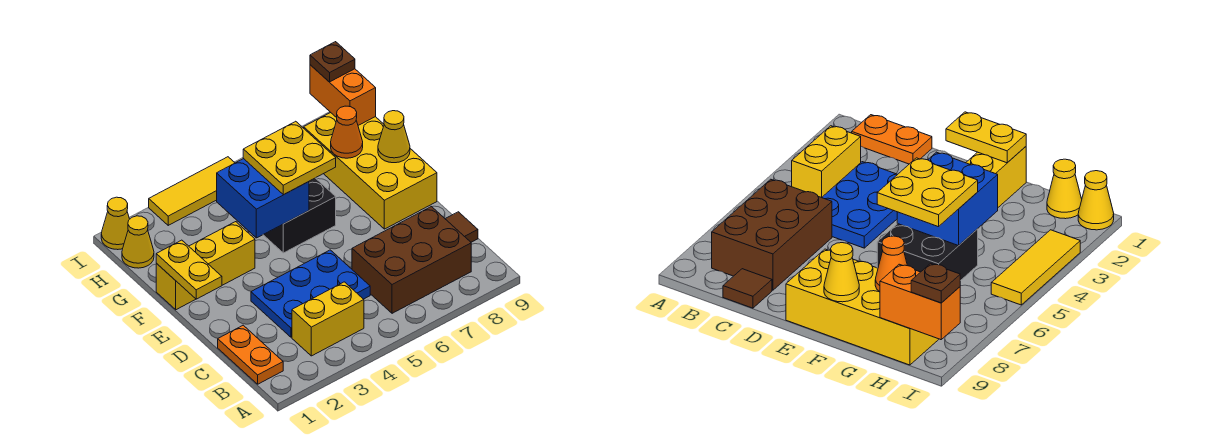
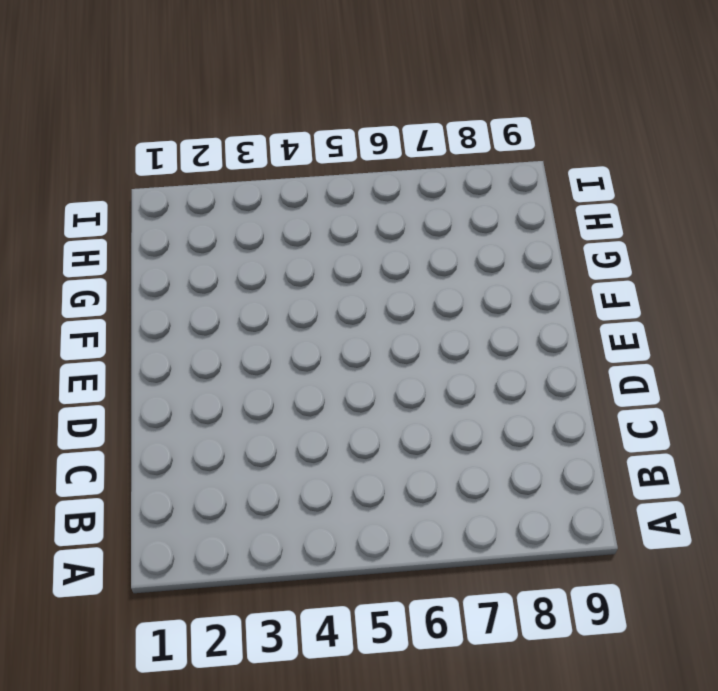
none -> orange plate B1:C1 level 1
none -> yellow brick B3:B4 level 1
none -> brown brick B6:C8 level 1

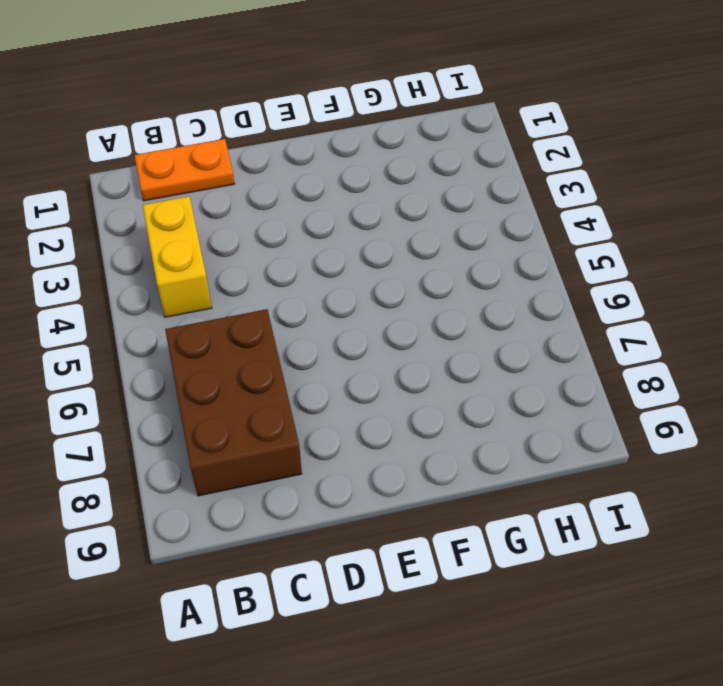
none -> blue plate C3:D5 level 1
none -> brown tile C9 level 1
none -> yellow brick E8:H9 level 1

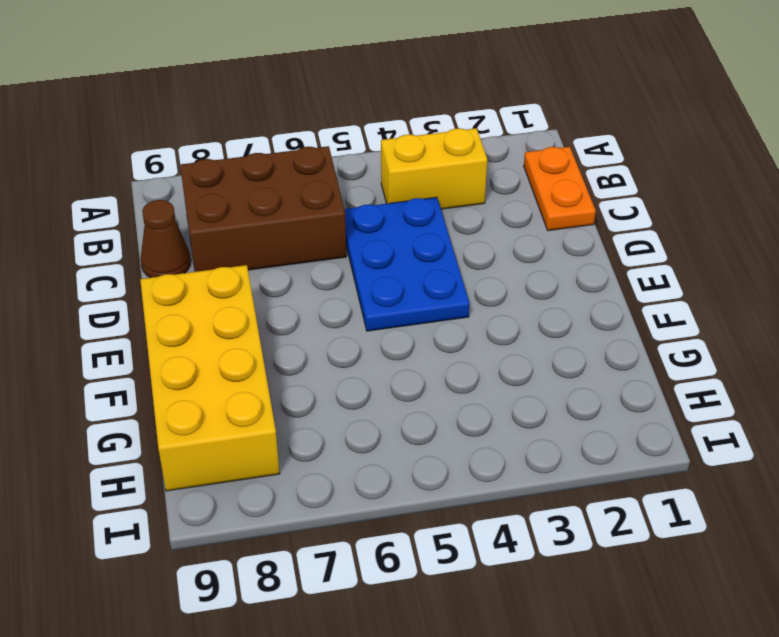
blue plate C4:E5 level 1 -> blue plate C3:D5 level 1
brown cone C9 level 1 -> brown tile C9 level 1
none -> yellow brick F1:F3 level 1
none -> black brick F5:G6 level 1
none -> yellow cone H1 level 1

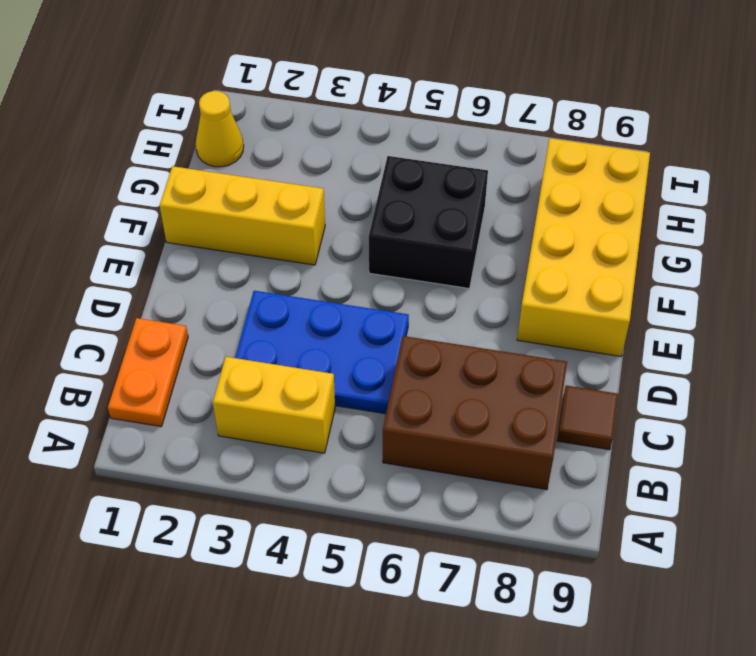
none -> yellow cone I1 level 1
none -> yellow tile I3:I5 level 1
none -> yellow plate E1:F1 level 2

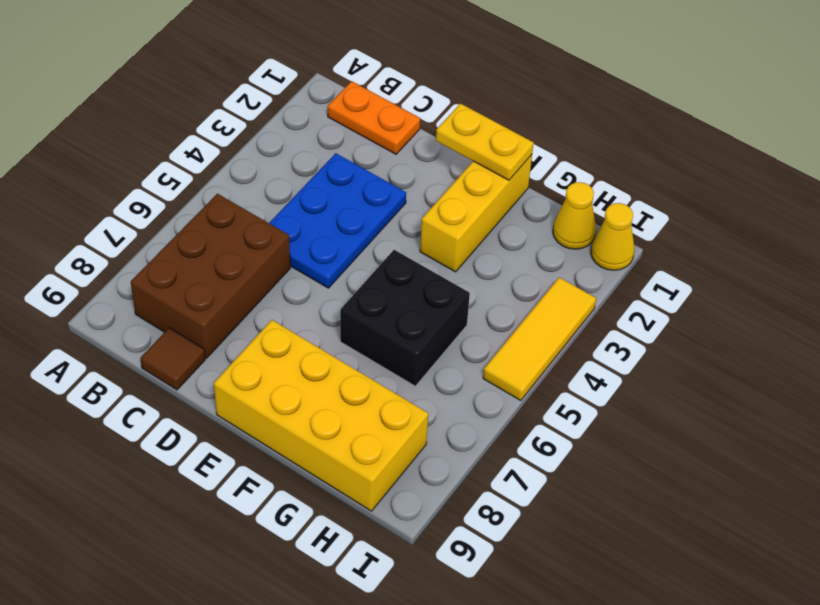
none -> yellow brick B3:B4 level 1
none -> blue brick F4:G5 level 2
none -> yellow cone F9 level 2

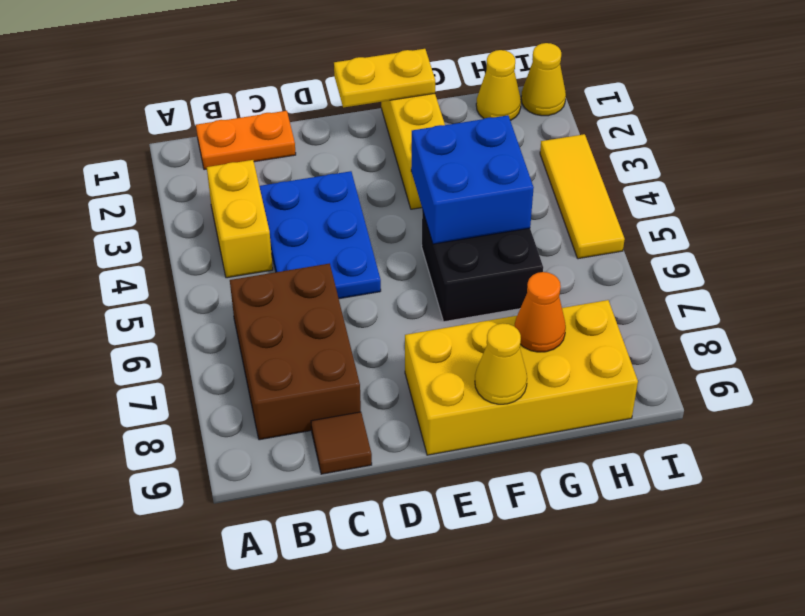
none -> orange brick H9:I9 level 2
none -> yellow plate F5:G6 level 3
none -> brown plate I9 level 3

